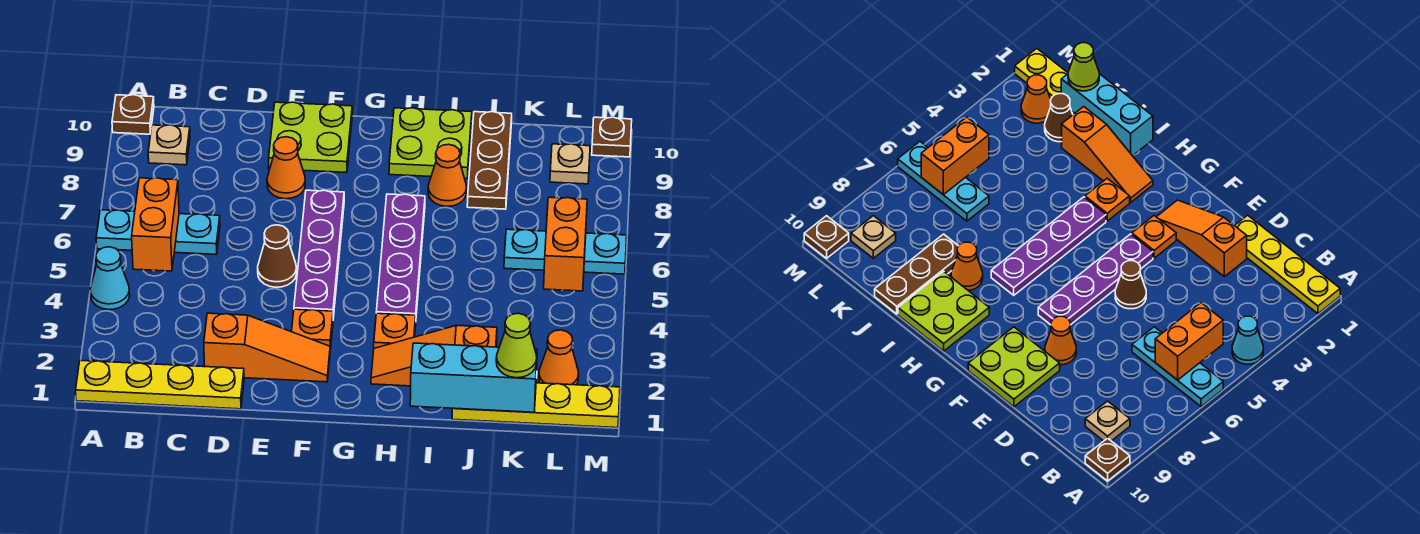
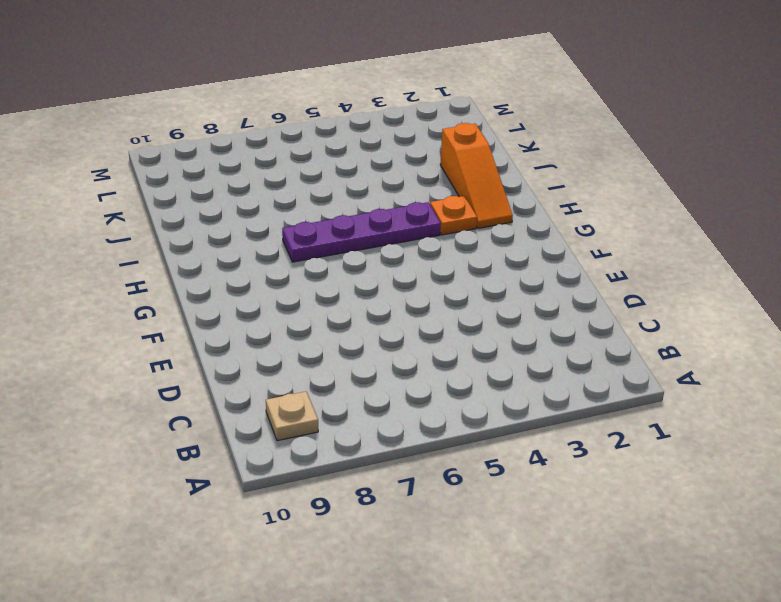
none -> yellow plate A1:D1 level 1
none -> cyan cone A4 level 1
none -> cyan plate A6:C6 level 1

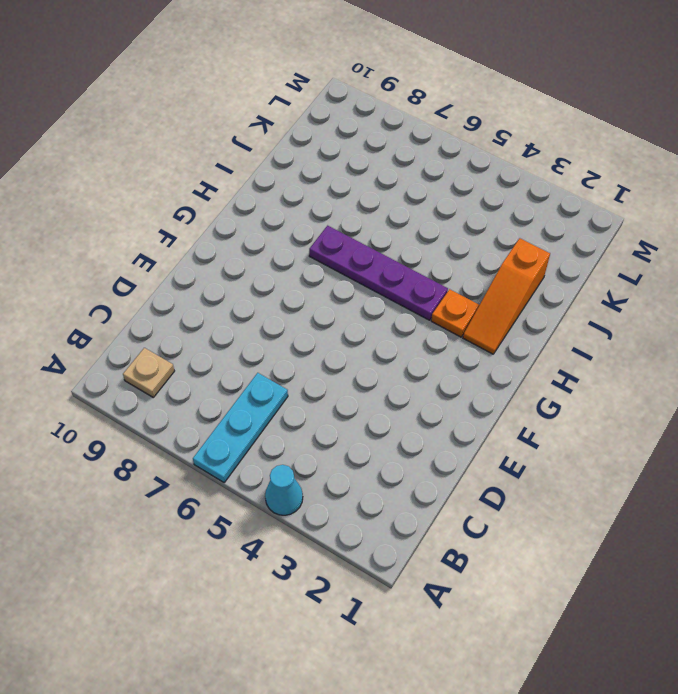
none -> yellow plate A1:D1 level 1
none -> brown plate A10 level 1
none -> orange slope D2:F2 level 1 top D

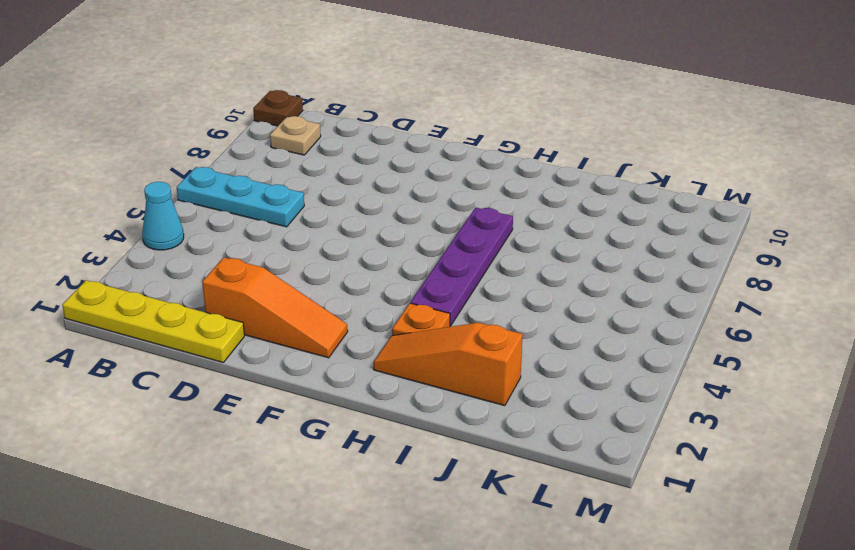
none -> brown cone E5 level 1
none -> orange cone E8 level 1
none -> lime plate E9:F10 level 1

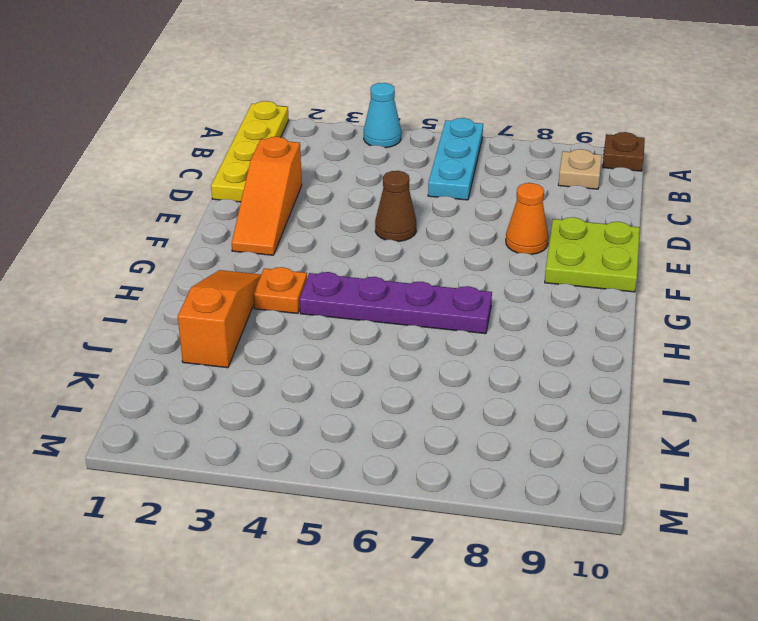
none -> orange plate F3 level 1
none -> purple plate F4:F7 level 1
none -> lime plate H9:I10 level 1

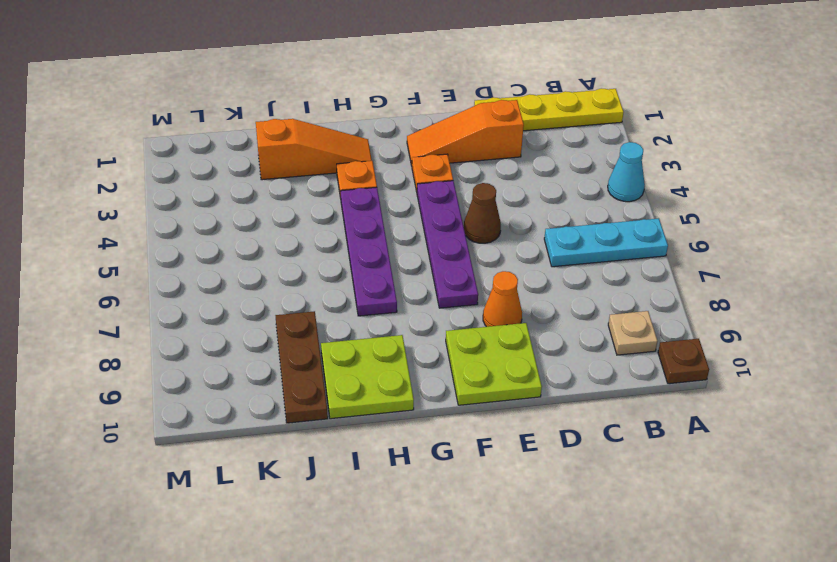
none -> orange cone I8 level 1
none -> yellow plate J1:M1 level 1
none -> brown cone K2 level 1

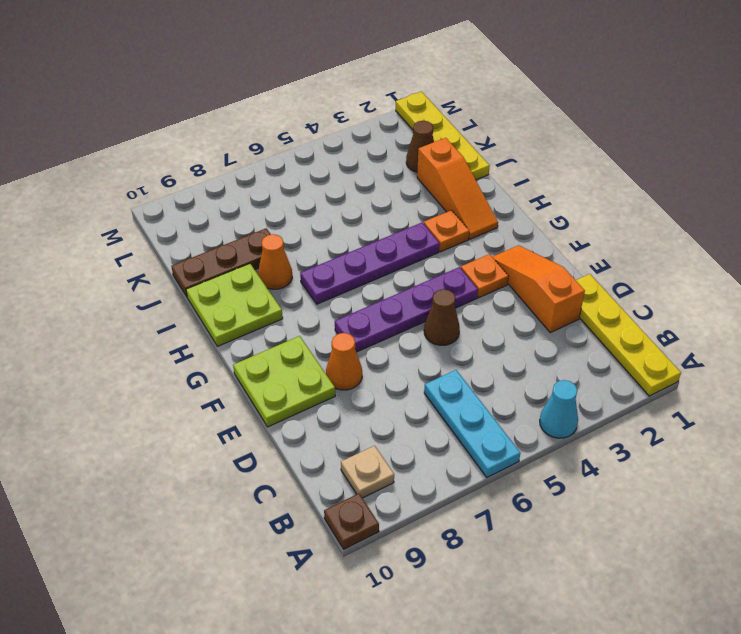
none -> cyan plate K6:M6 level 1
none -> orange cone L2 level 1
none -> tan plate L9 level 1

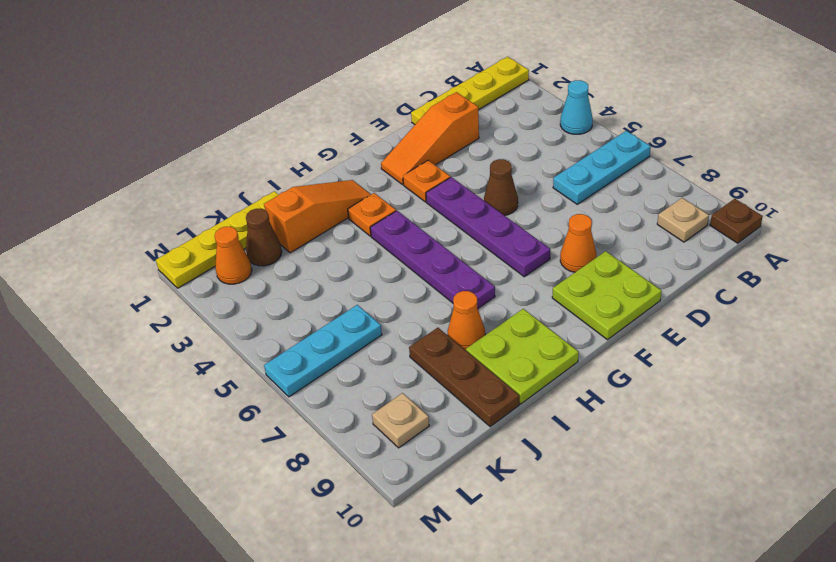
none -> brown plate M10 level 1
none -> orange brick B5:B6 level 2
none -> cyan brick I1:K1 level 2

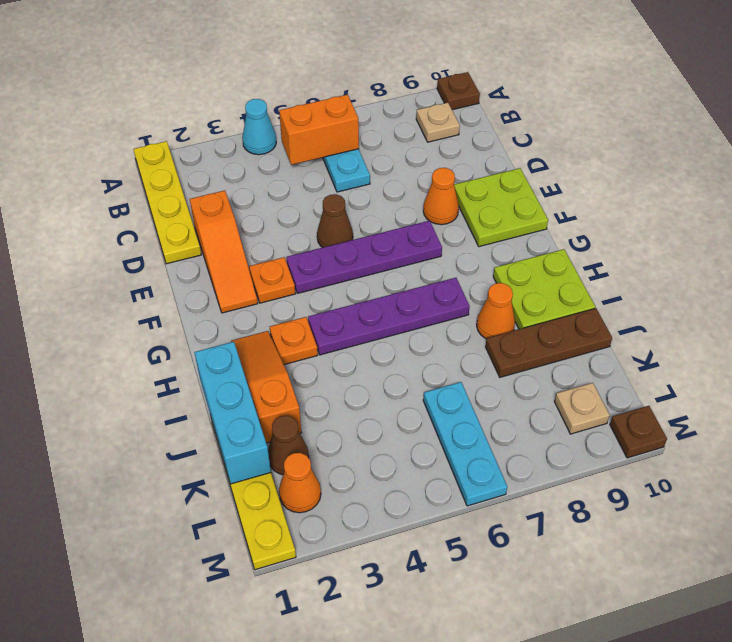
none -> orange brick L5:L6 level 2
none -> lime cone K1 level 3

